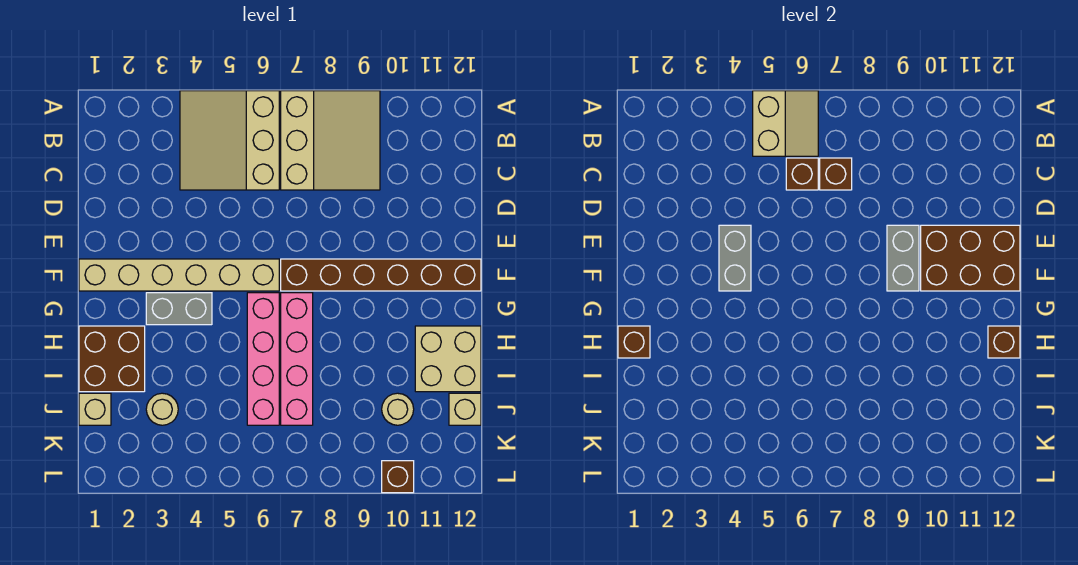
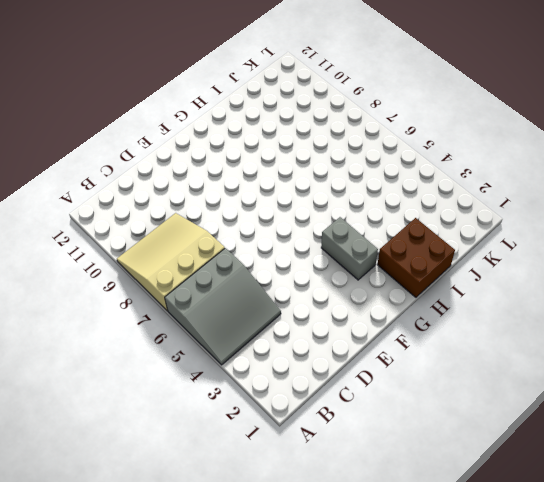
grey slope A4:C6 level 1 top 6 -> tan slope A4:C6 level 1 top 6
none -> tan brick F1:F6 level 1
none -> brown brick F7:F12 level 1
none -> pink brick G6:J6 level 1

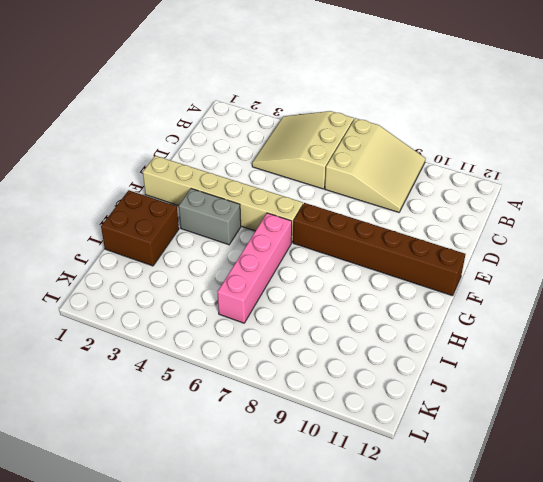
none -> pink brick G7:J7 level 1
none -> tan brick H11:I12 level 1
none -> tan brick J1 level 1

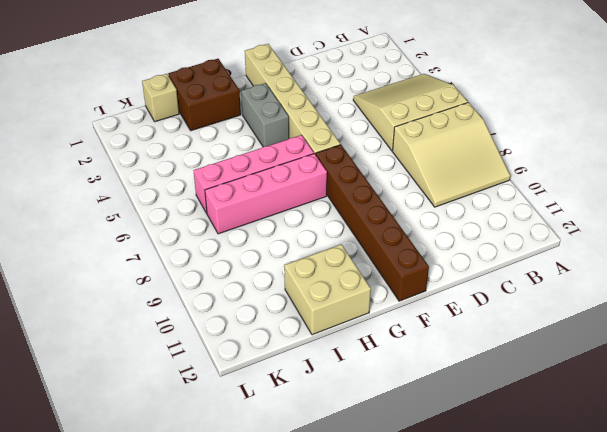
none -> tan round brick J3 level 1
none -> tan round brick J10 level 1
none -> tan brick J12 level 1

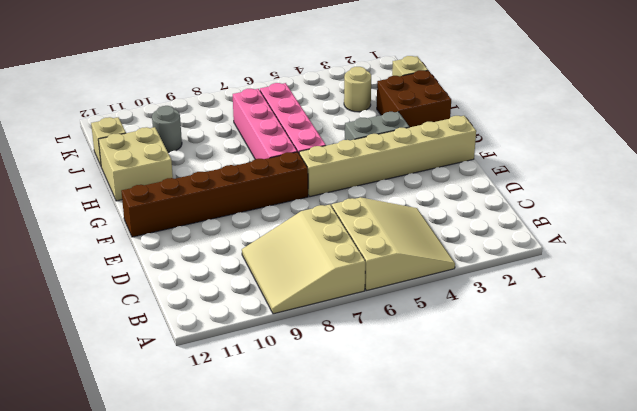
grey round brick J10 level 1 -> tan round brick J10 level 1
none -> brown brick L10 level 1
none -> tan slope A5:B6 level 2 top 5
none -> brown brick C6 level 2

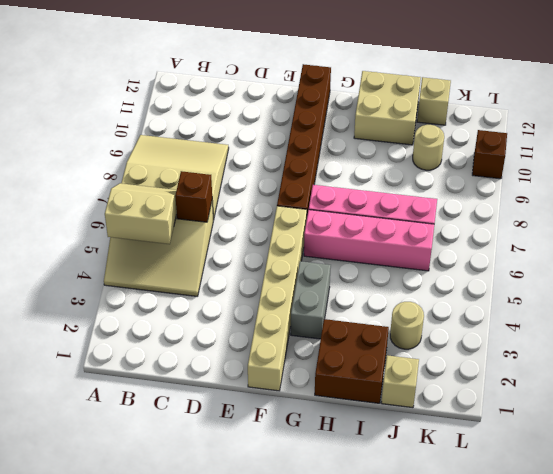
none -> brown brick C7 level 2
none -> grey brick E4:F4 level 2
none -> grey brick E9:F9 level 2

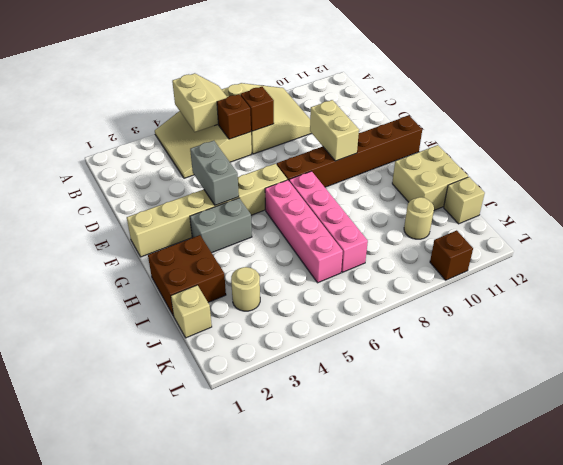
tan brick E9:F9 level 2 -> grey brick E9:F9 level 2
none -> brown brick E10:F12 level 2
none -> brown brick H1 level 2
none -> brown brick H12 level 2

